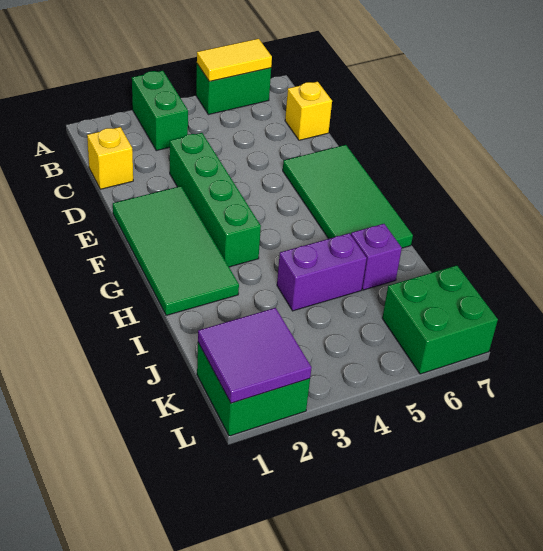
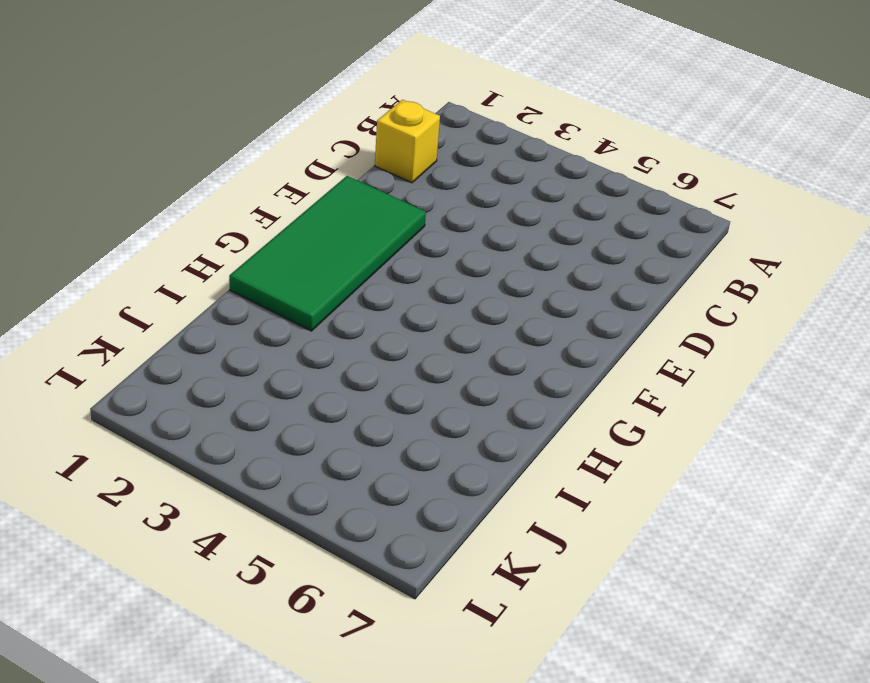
none -> green brick A3:B3 level 1
none -> green brick A5:A6 level 1
none -> yellow brick C7 level 1

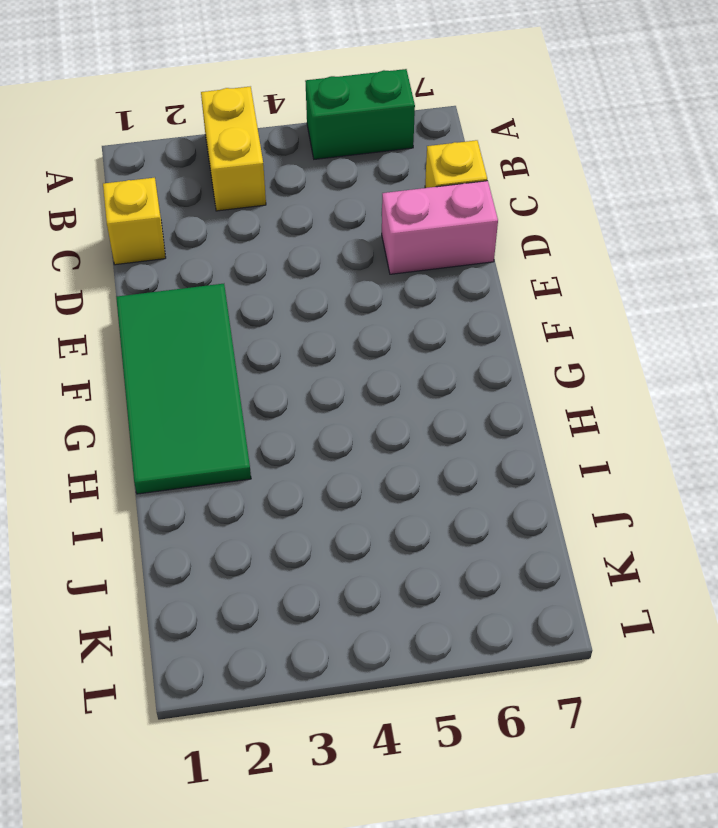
yellow brick A3:B3 level 1 -> green brick A3:B3 level 1
pink brick D6:D7 level 1 -> none
none -> green brick D3:G3 level 1
none -> green tile E6:H7 level 1
none -> purple brick I4:I5 level 1

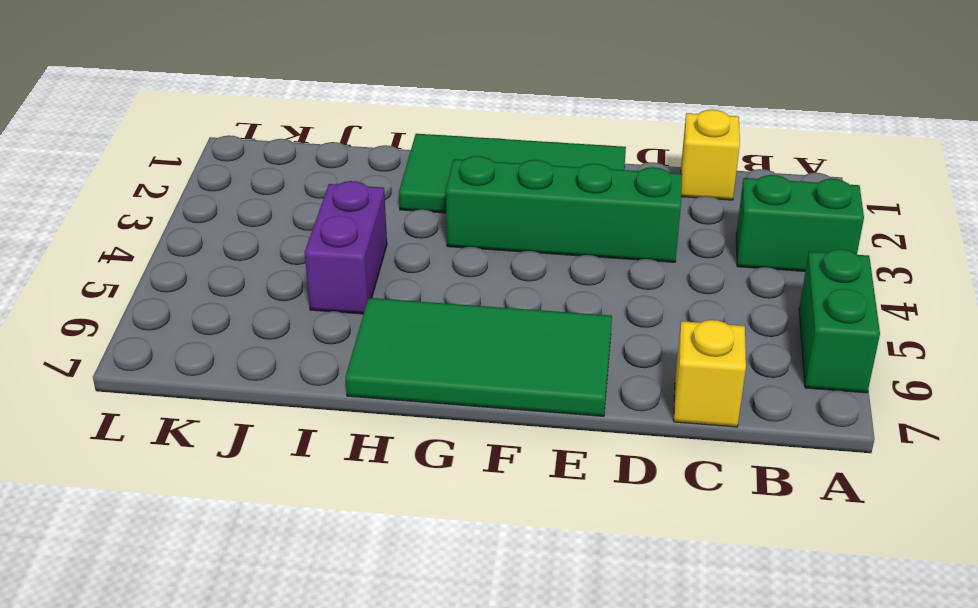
none -> purple brick I6 level 1
none -> green brick K1:L2 level 1
none -> green brick K6:L7 level 1

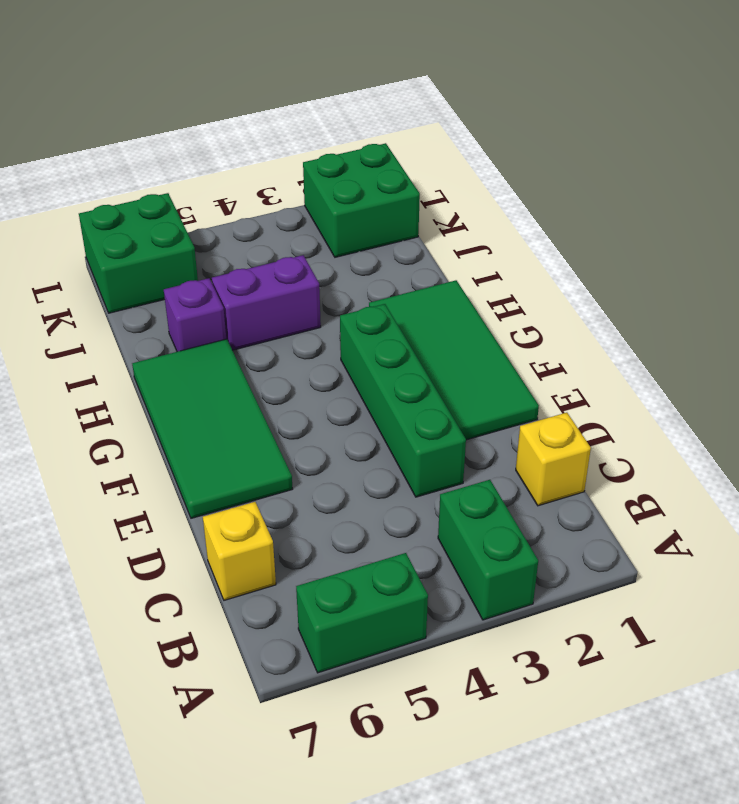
none -> yellow tile A5:A6 level 2
none -> purple tile K1:L2 level 2

